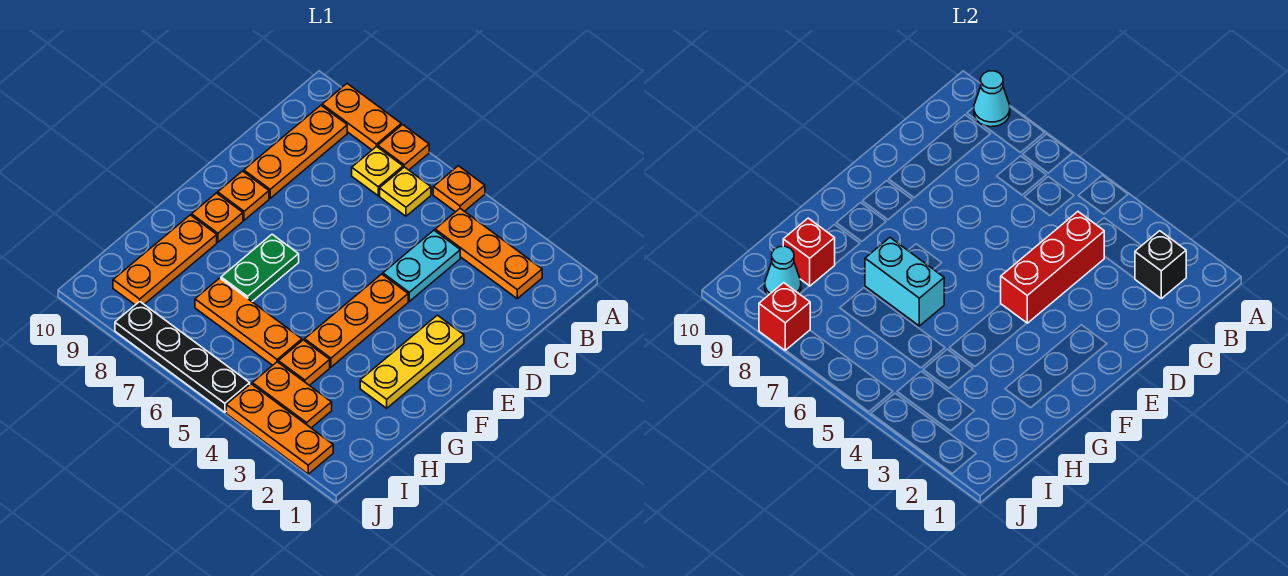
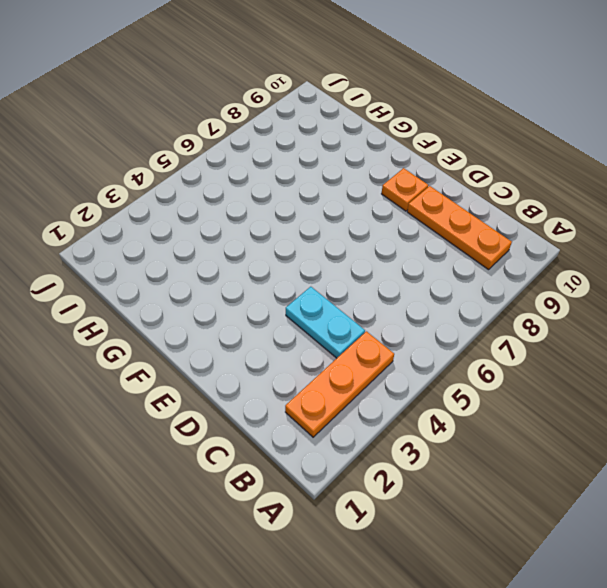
none -> orange plate A5 level 1
none -> orange plate A7 level 1
none -> orange plate A8:A9 level 1

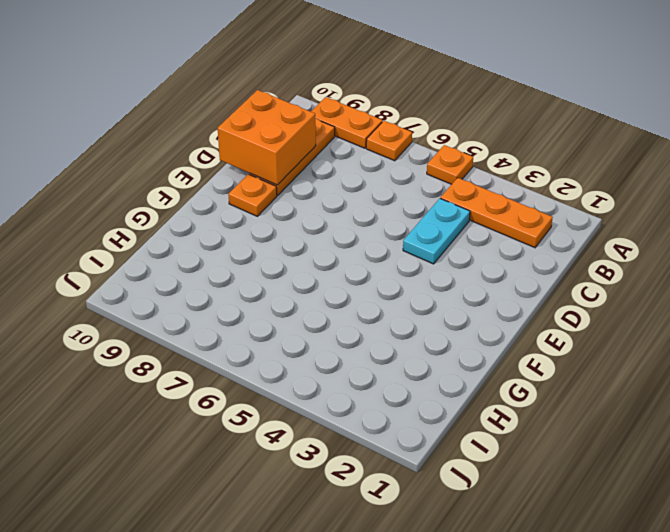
orange brick C9:D10 level 2 -> none
none -> yellow plate B6 level 1
none -> yellow plate B7 level 1
none -> yellow plate E2:G2 level 1

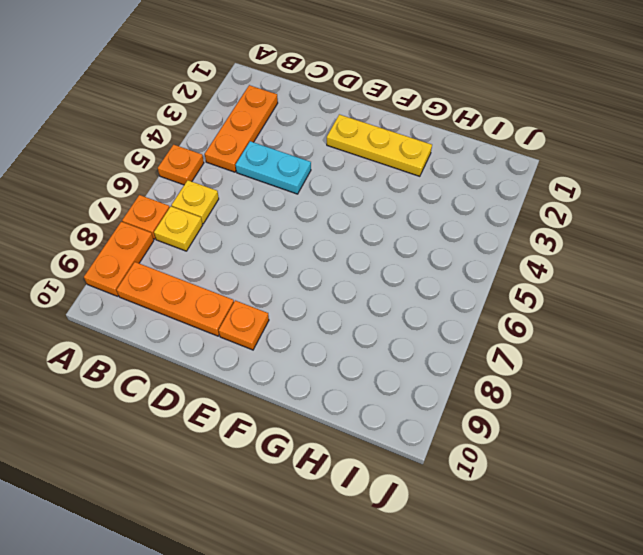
none -> orange plate E4:G4 level 1
none -> green plate F7:G7 level 1
none -> orange plate F9 level 1

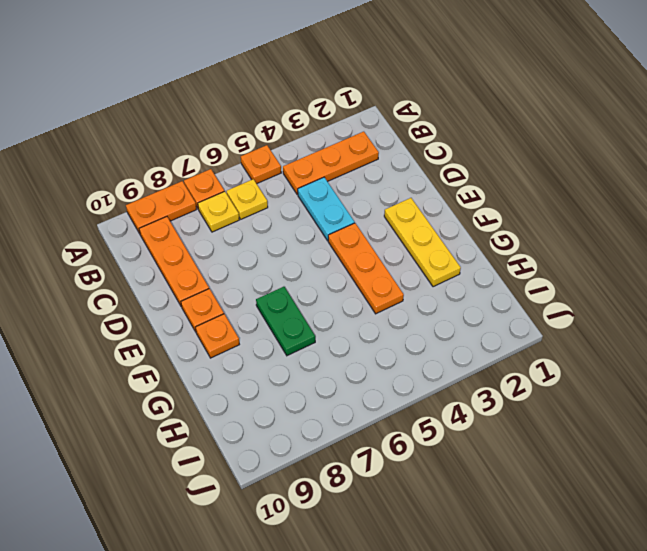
none -> orange plate G9:I9 level 1
none -> orange plate H4 level 1
none -> orange plate H5:H7 level 1

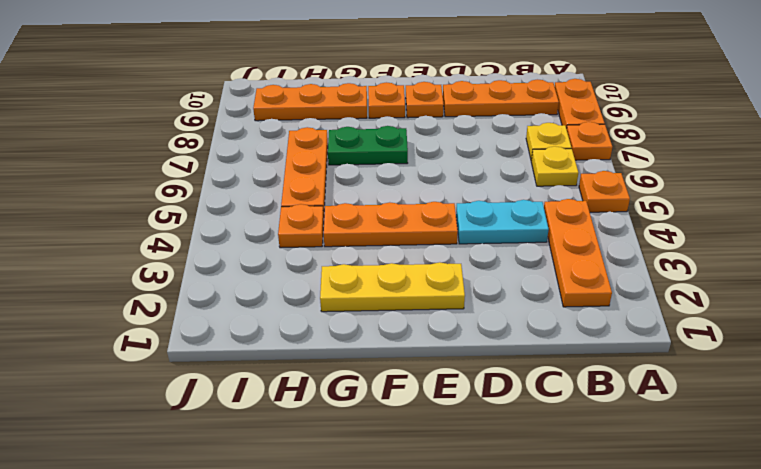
none -> orange plate I3:I4 level 1
none -> orange plate J2:J4 level 1
none -> black plate J5:J8 level 1

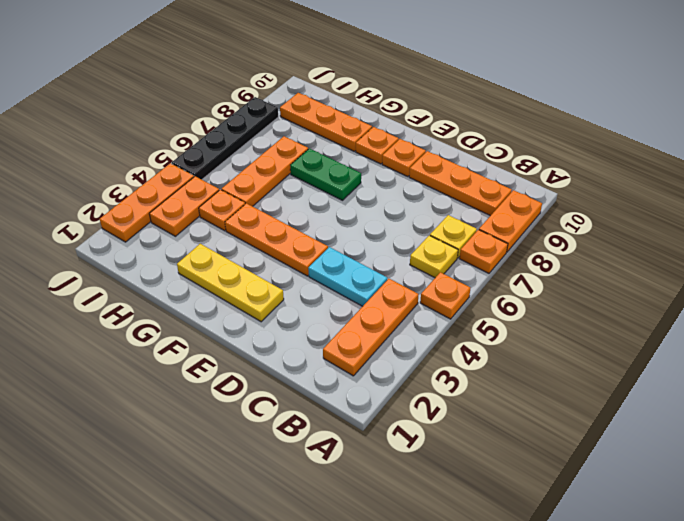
none -> cyan cone A9 level 2
none -> black brick B2 level 2
none -> red brick C4:E4 level 2

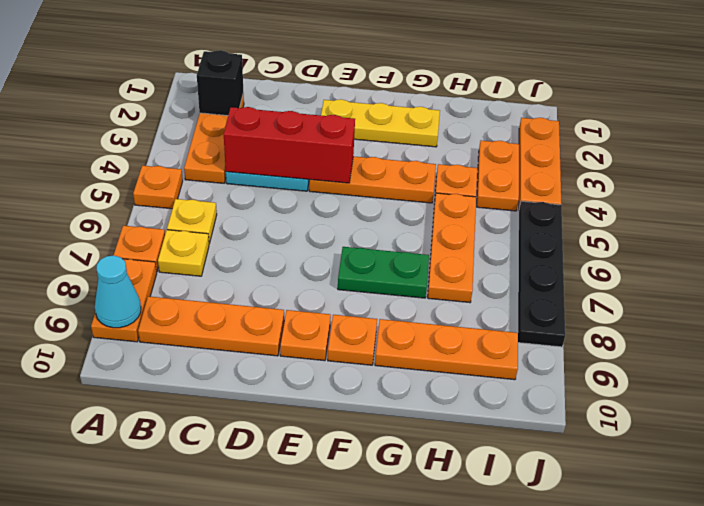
none -> cyan brick G6:G7 level 2
none -> red brick H9 level 2
none -> cyan cone I9 level 2

